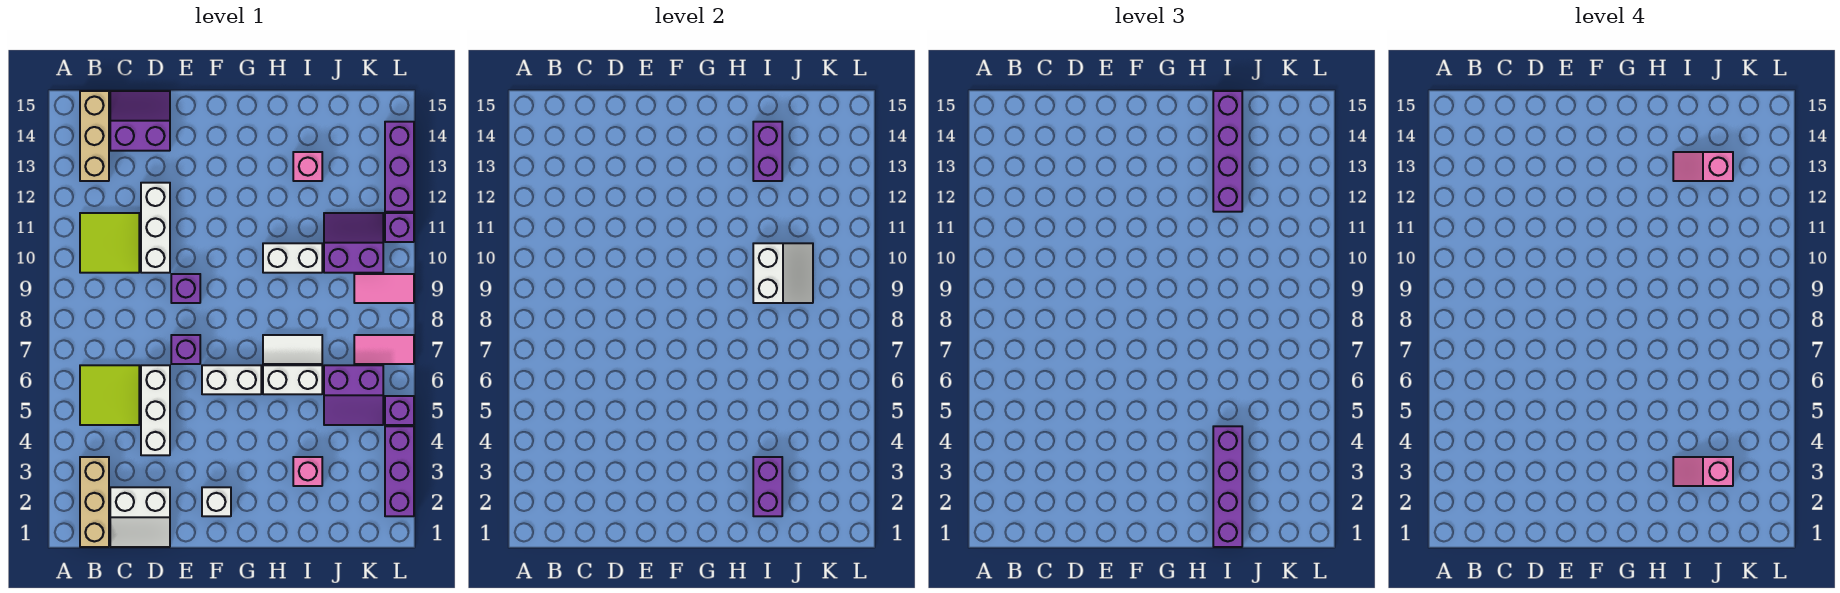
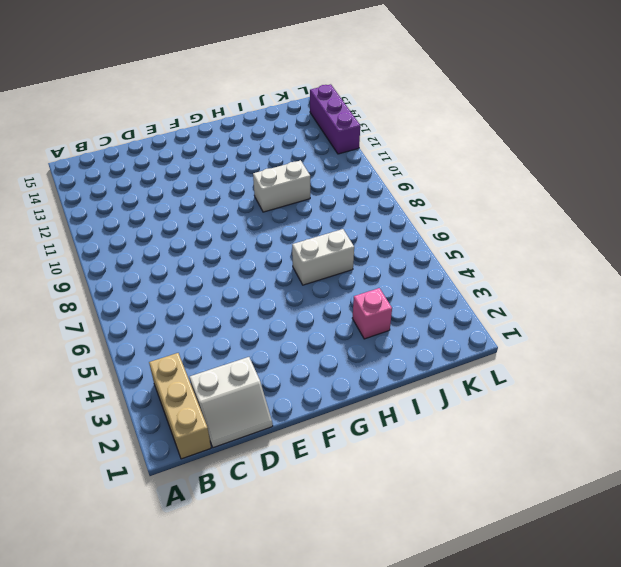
none -> lime tile B5:C6 level 1
none -> lime tile B10:C11 level 1
none -> tan brick B13:B15 level 1
none -> purple slope C14:D15 level 1 top 14

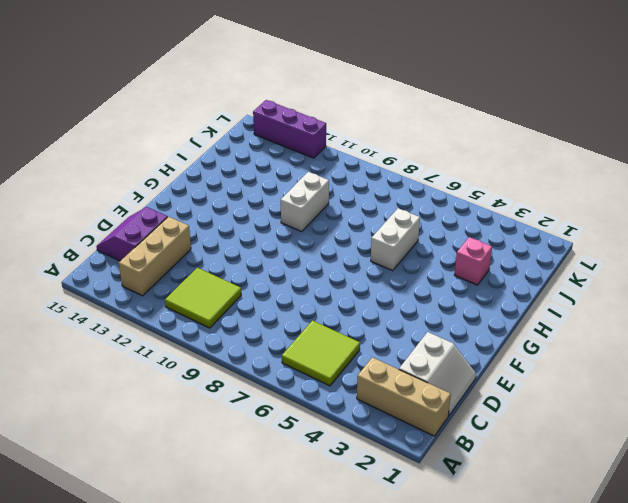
tan brick B13:D13 level 1 -> tan brick B13:B15 level 1
none -> white brick D4:D6 level 1
none -> white brick D10:D12 level 1
none -> purple brick E7 level 1
none -> purple brick E9 level 1

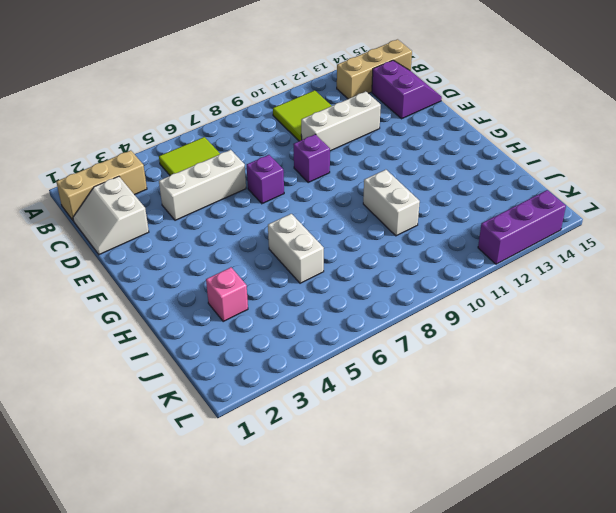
none -> white brick F2 level 1
none -> white brick F6:G6 level 1
none -> white tile H7:I7 level 1
none -> pink brick I13 level 1

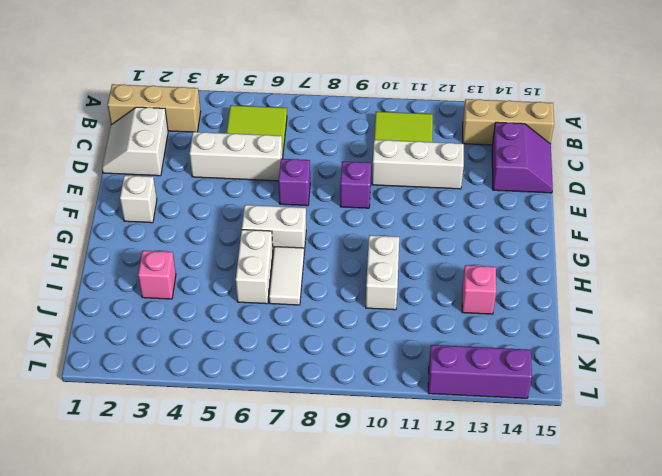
white brick G6:G7 level 1 -> white brick F6:G6 level 1
none -> purple slope J5:K6 level 1 top 6
none -> purple slope J10:K11 level 1 top 10
none -> pink tile K7:L7 level 1
none -> pink tile K9:L9 level 1

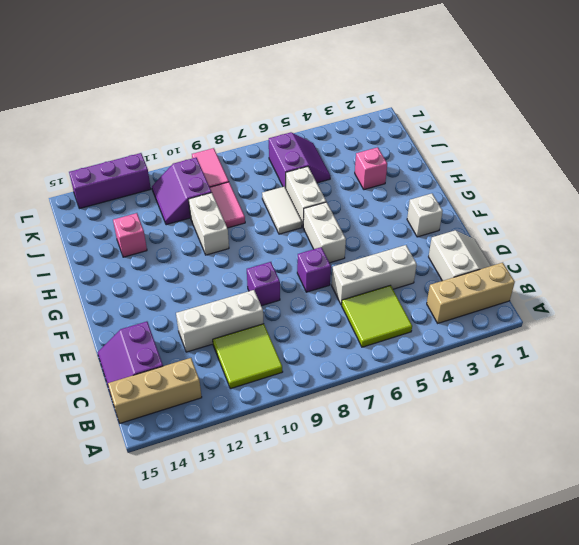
pink tile I9:J9 level 1 -> pink tile K7:L7 level 1
none -> purple brick L2:L4 level 1
none -> purple brick L5 level 1
none -> purple brick L11 level 1
none -> purple brick I2:I3 level 2

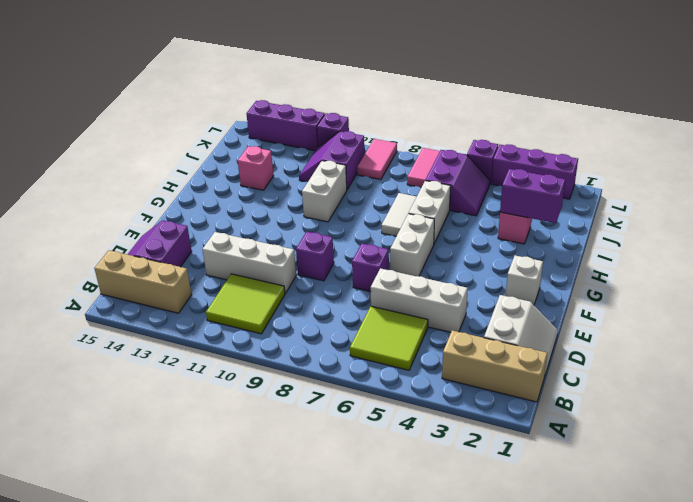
none -> white slope I9:J10 level 2 top I
none -> purple brick I13:I14 level 2
none -> purple brick I1:I4 level 3
none -> purple brick I12:I15 level 3

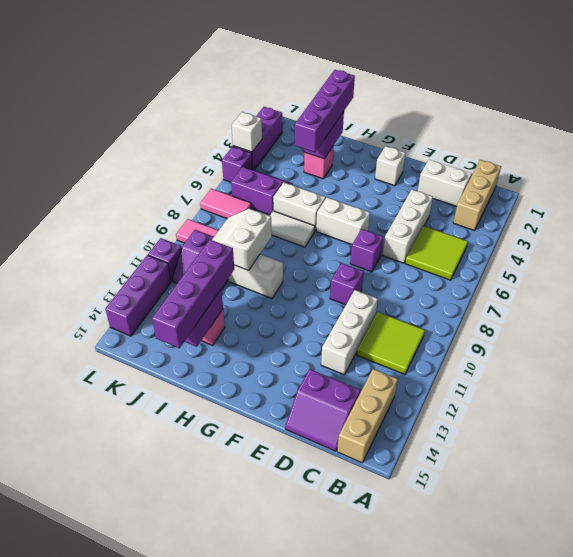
white brick L4 level 2 -> none
none -> pink slope I3:J3 level 4 top J
none -> pink slope I13:J13 level 4 top J

